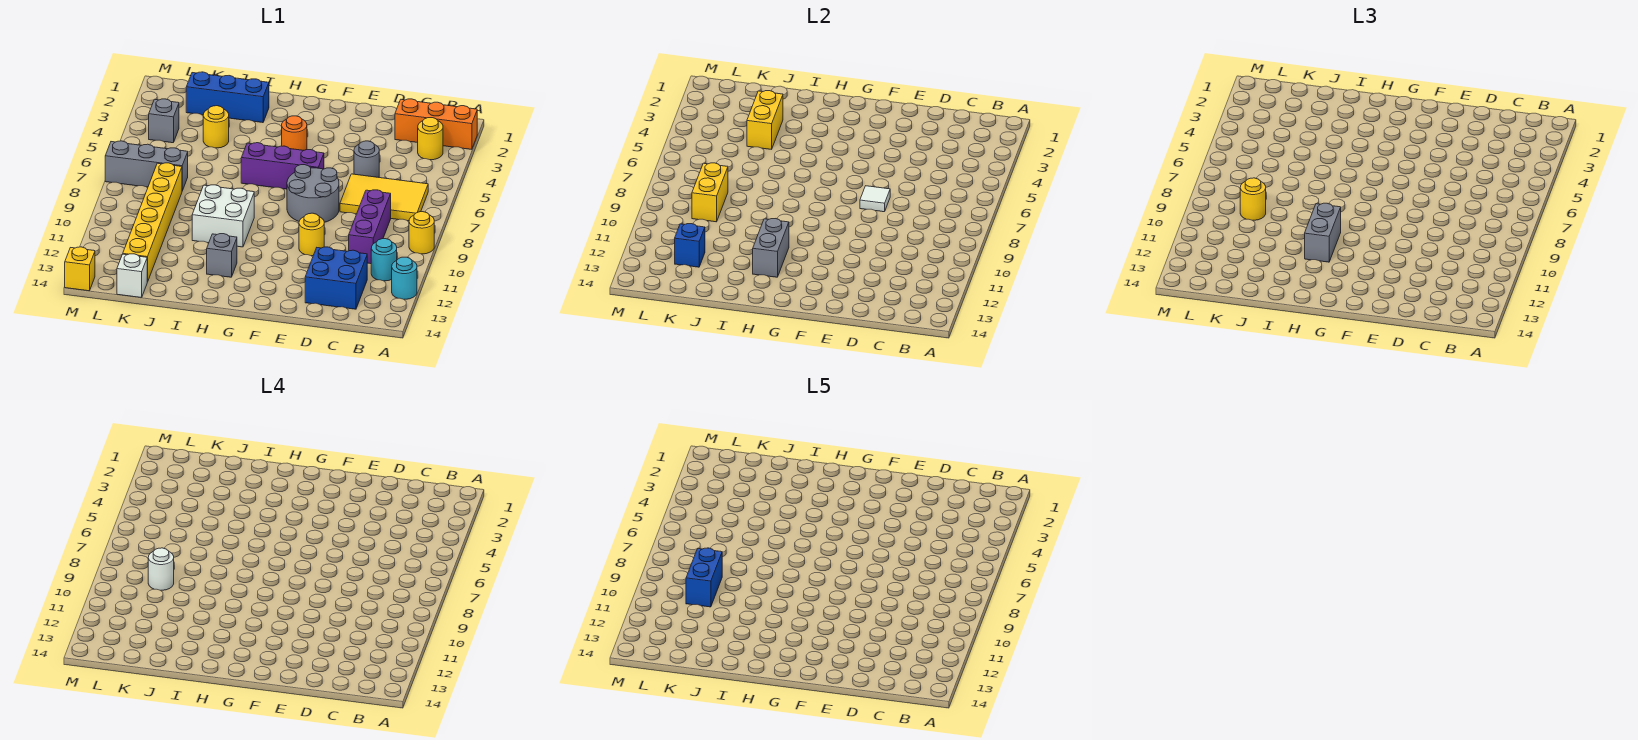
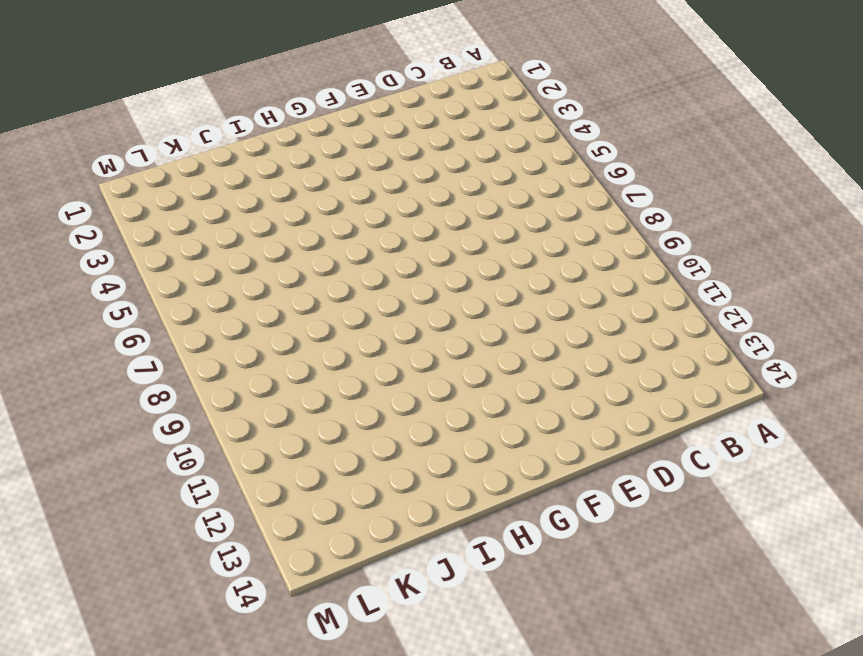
none -> orange brick A2:C2 level 1
none -> yellow round brick A9 level 1
none -> cyan round brick A12 level 1
none -> yellow round brick B3 level 1

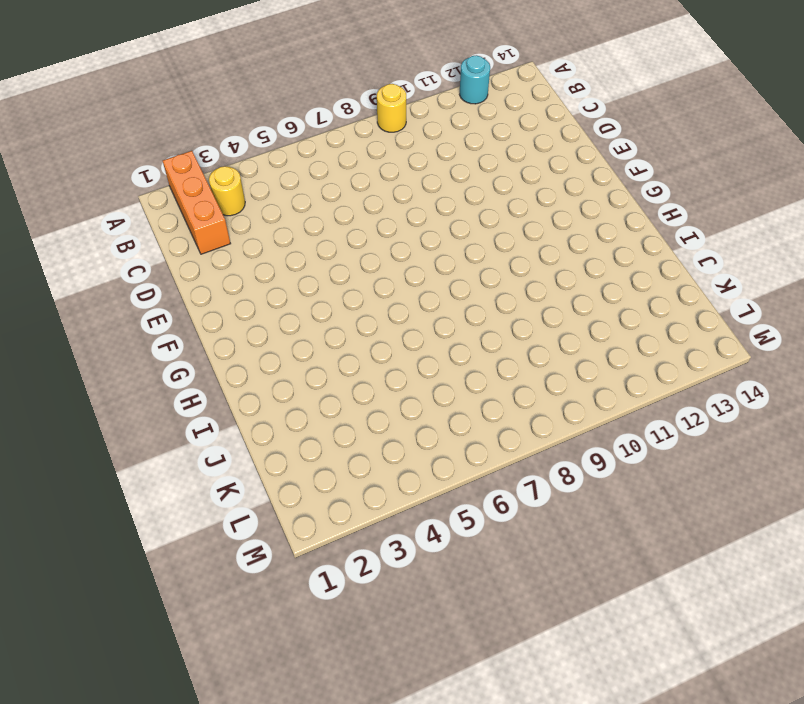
none -> yellow tile B6:D7 level 1
none -> cyan round brick B11 level 1
none -> purple brick C8:C10 level 1
none -> blue brick C12:D13 level 1

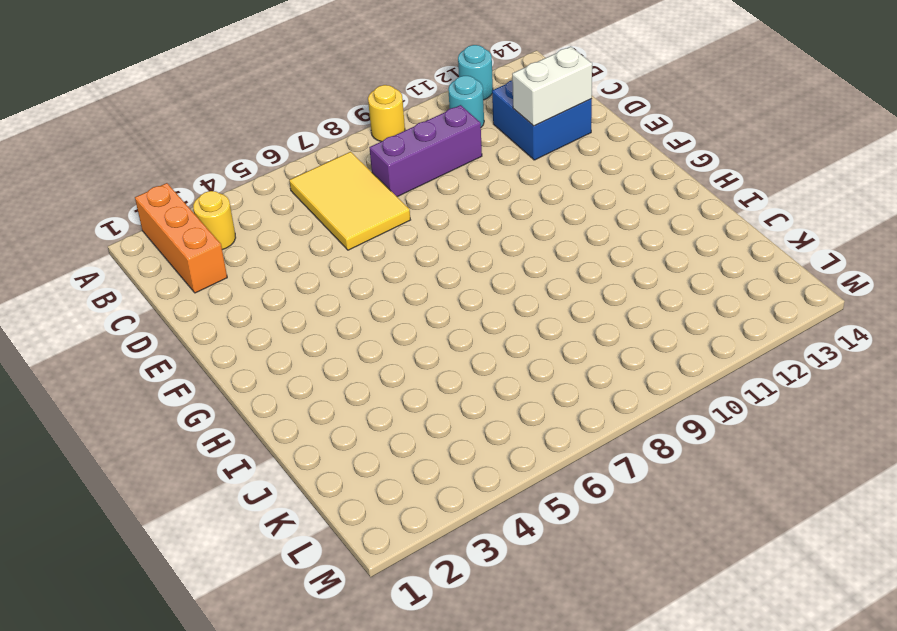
white brick D12:D13 level 2 -> none
none -> grey round brick D5 level 1
none -> grey round brick E7:F8 level 1
none -> yellow round brick E10 level 1
none -> purple brick F6:H6 level 1

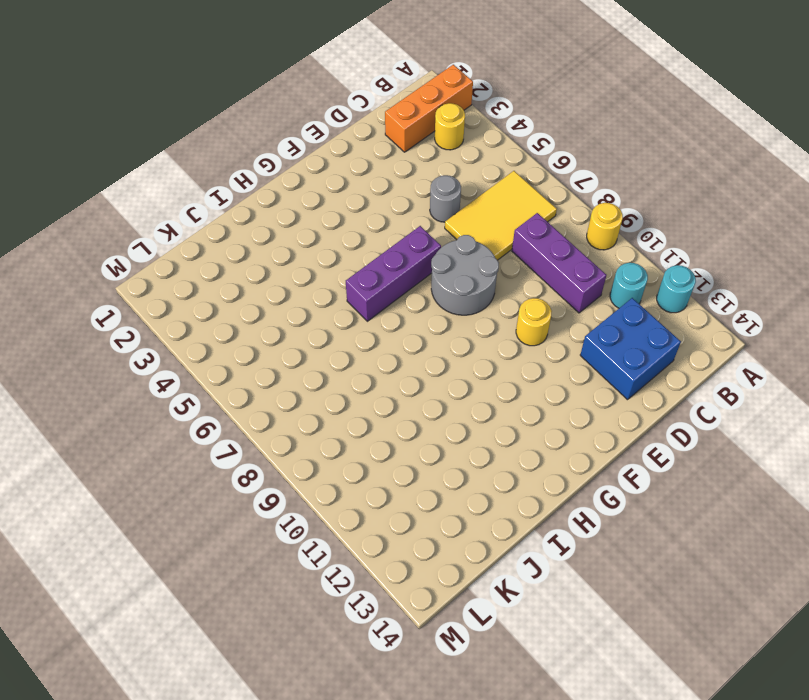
none -> orange round brick G4 level 1
none -> white brick H9:I10 level 1
none -> grey brick H12 level 1
none -> blue brick I2:K2 level 1

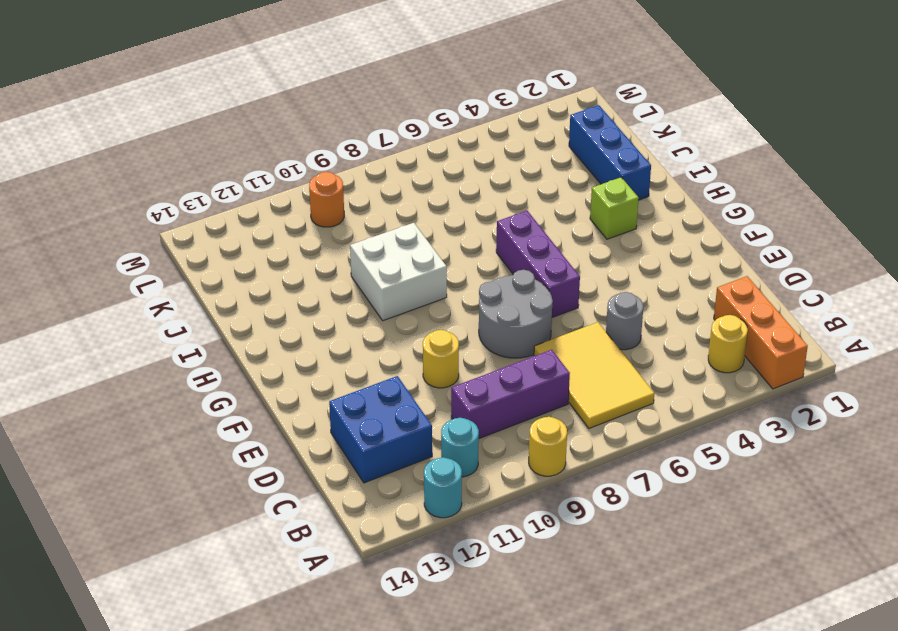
lime brick H3 level 1 -> none
orange round brick L10 level 1 -> orange round brick G4 level 1
none -> grey brick H12 level 1
none -> yellow round brick J4 level 1
none -> grey brick K7:M7 level 1
none -> yellow brick K8:K13 level 1

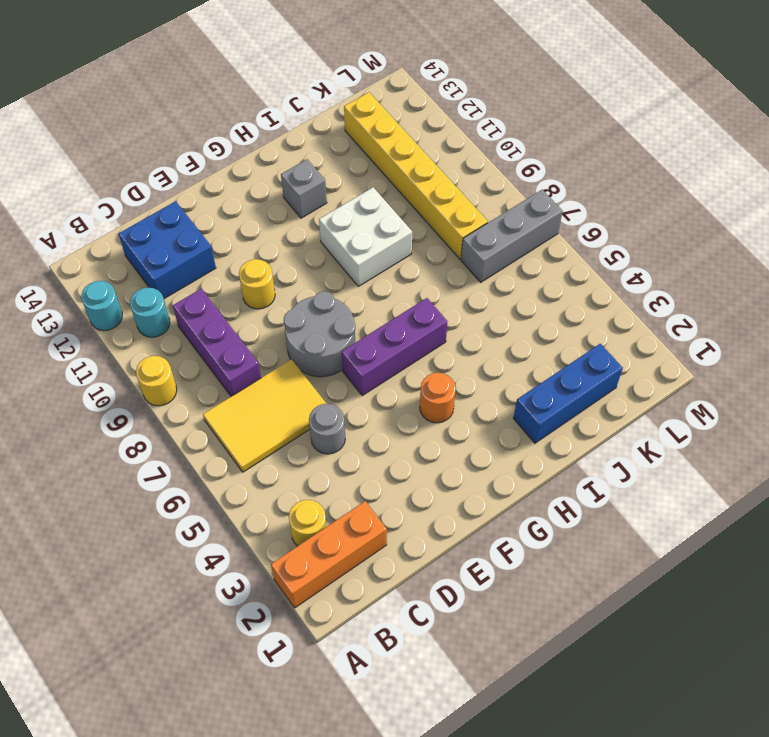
none -> yellow round brick J4 level 1
none -> white brick K14 level 1
none -> grey brick L4 level 1
none -> yellow brick M14 level 1

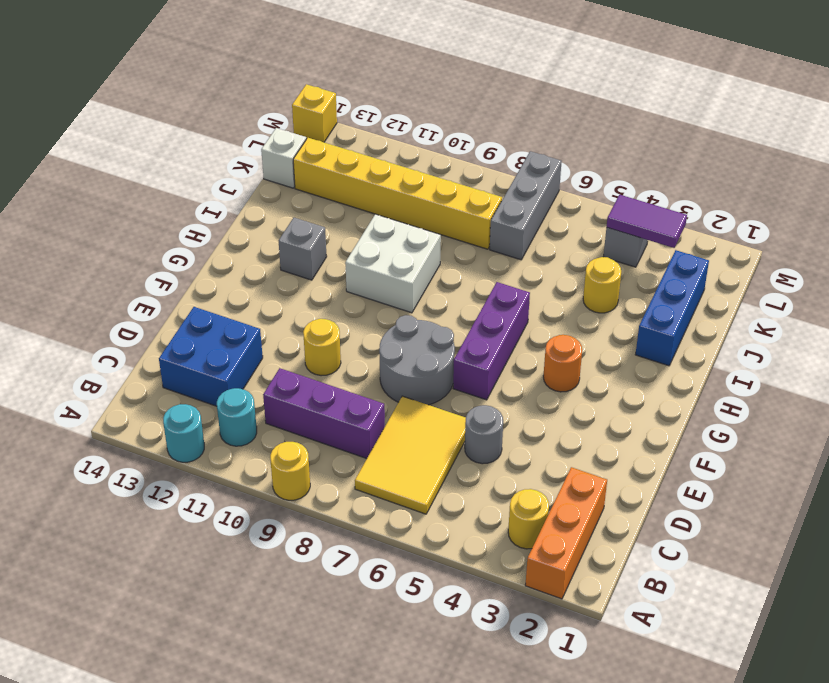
purple tile L3:L4 level 2 -> none
none -> white tile E7 level 2
none -> grey brick H11:H12 level 2
none -> yellow brick J3:J4 level 2
none -> yellow brick K8:K9 level 2

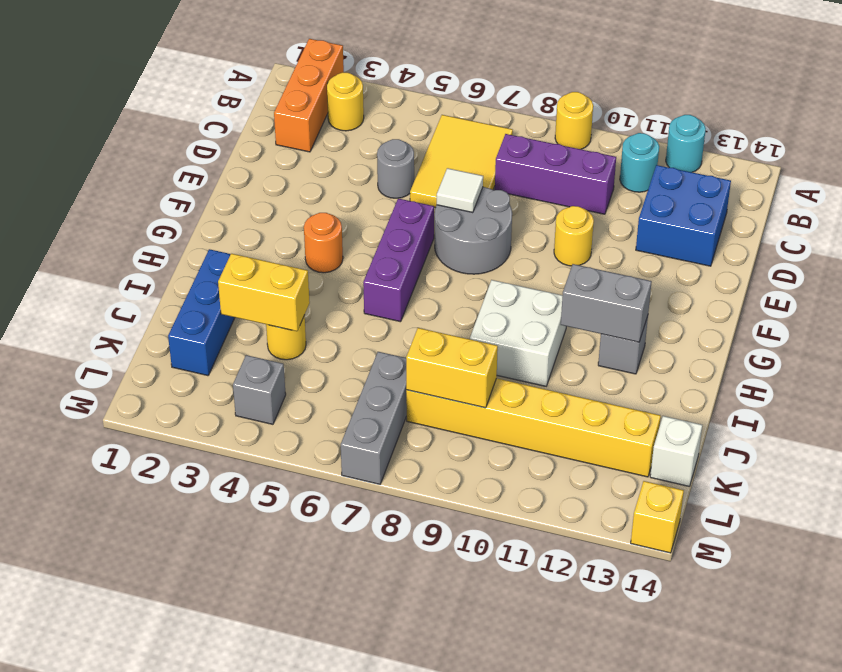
none -> blue brick K12 level 2
none -> grey brick H10:H11 level 3
none -> yellow round brick K9 level 3
none -> white round brick K9 level 4

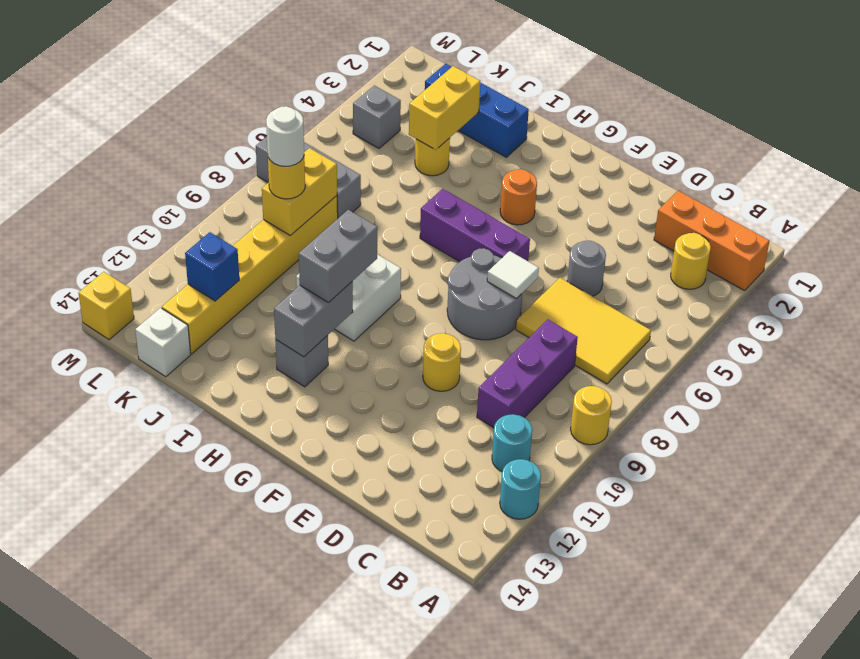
none -> blue brick C12:D13 level 1
none -> blue brick K9:K10 level 5

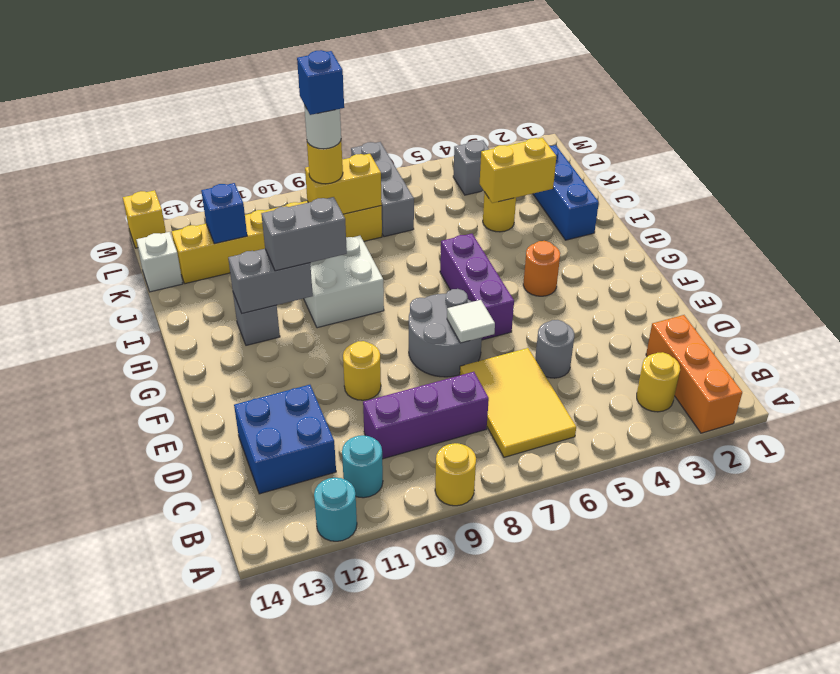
blue brick K9 level 5 -> blue brick K9:K10 level 5

